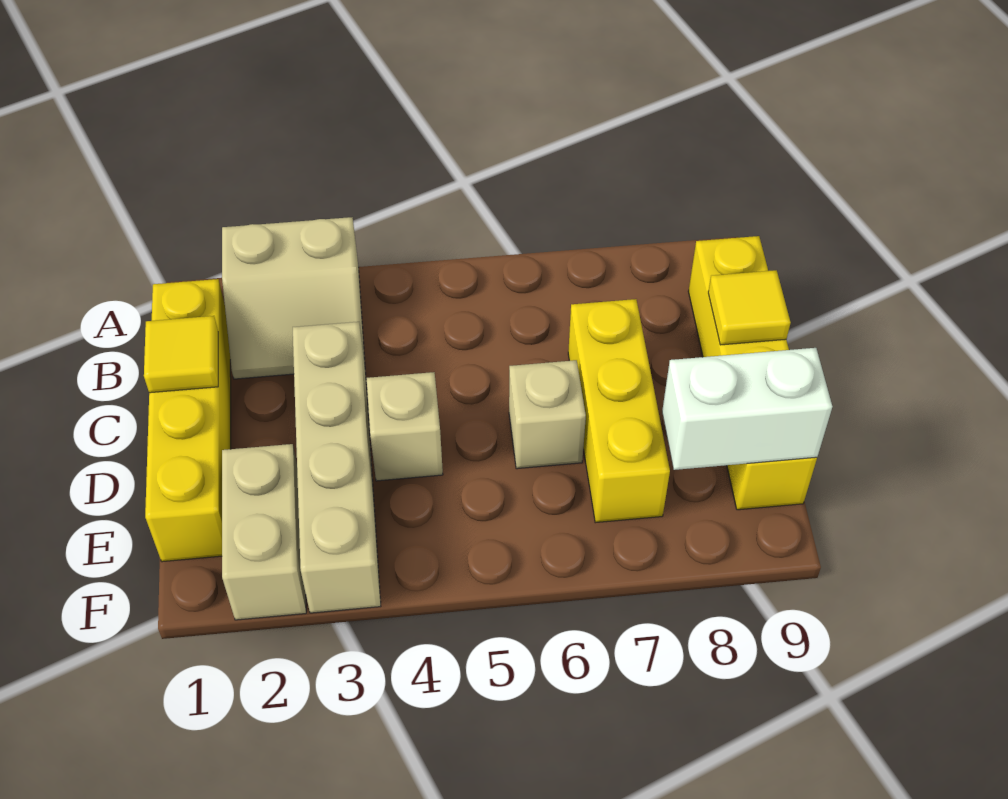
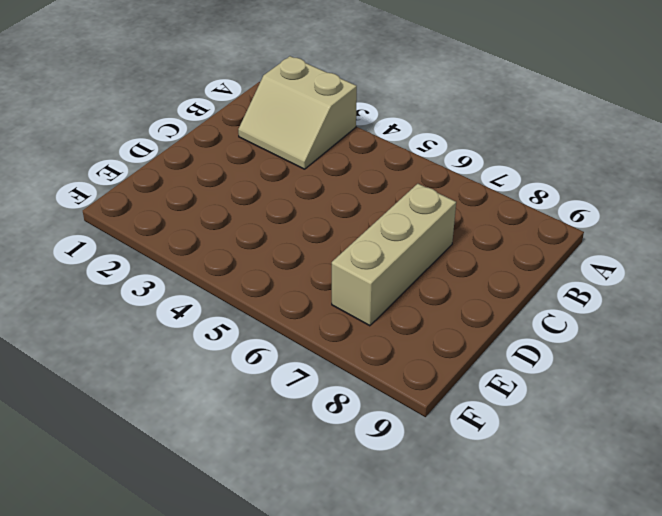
tan brick C7:E7 level 1 -> yellow brick C7:E7 level 1
none -> yellow brick B1:E1 level 1
none -> yellow brick B9:E9 level 1

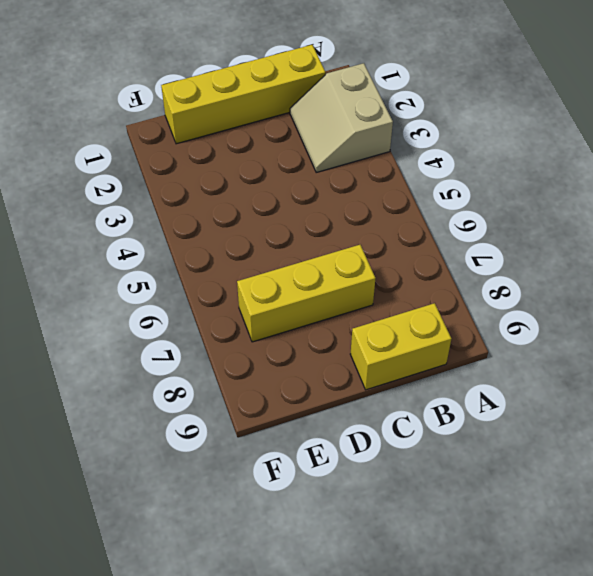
yellow brick B9:C9 level 1 -> yellow brick B9:E9 level 1
none -> tan brick C3:F3 level 1
none -> tan brick D4 level 1

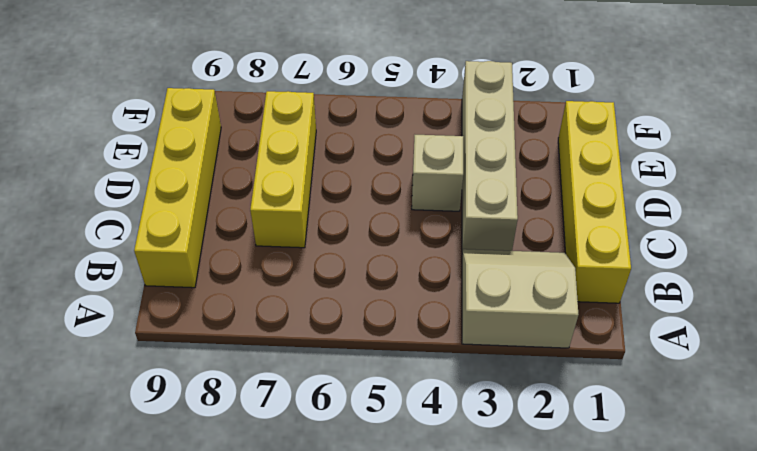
none -> tan brick D6 level 1
none -> tan brick E2:F2 level 1

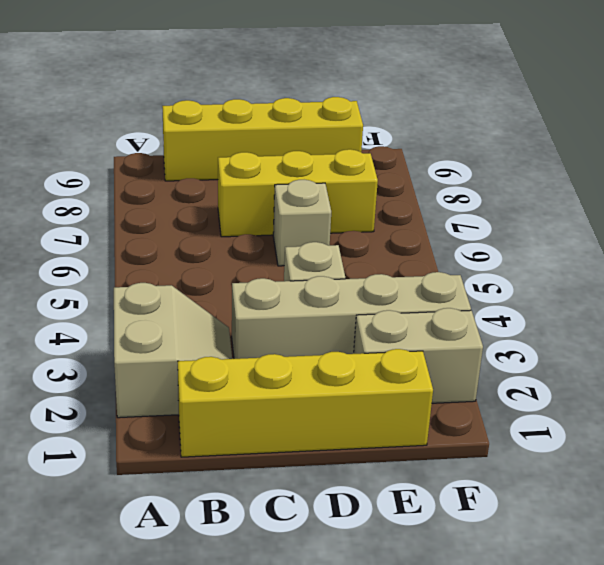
none -> yellow tile C1 level 2
none -> yellow tile C9 level 2

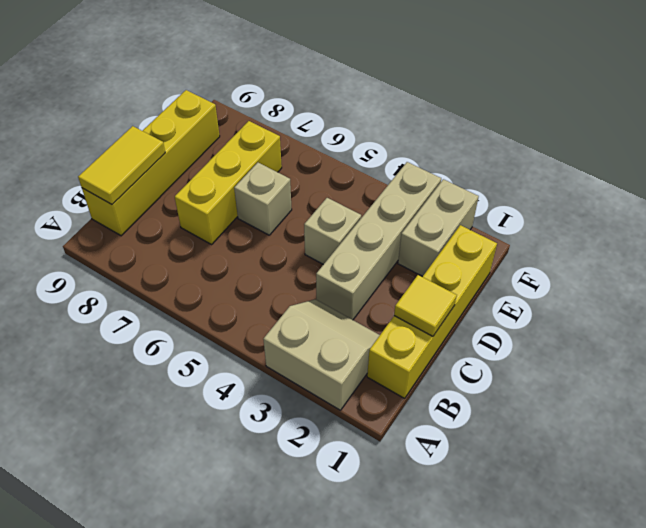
yellow tile B9:C9 level 2 -> yellow tile C9 level 2
none -> white brick E8:E9 level 2

